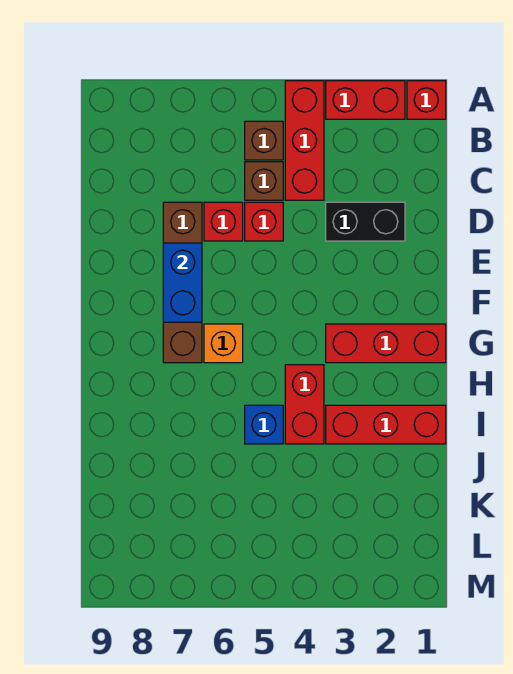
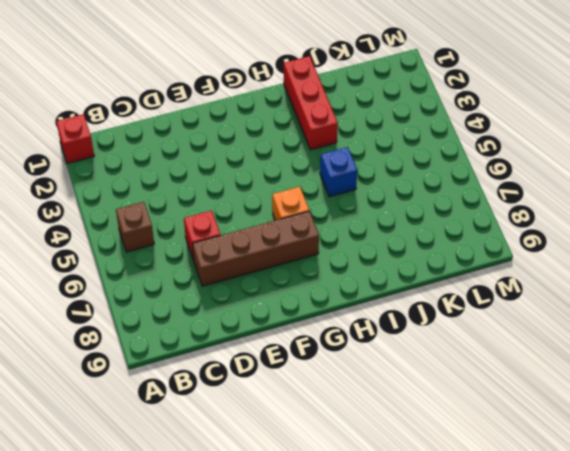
none -> red brick A2:A3 level 1
none -> red brick A4:C4 level 1
none -> brown brick C5 level 1

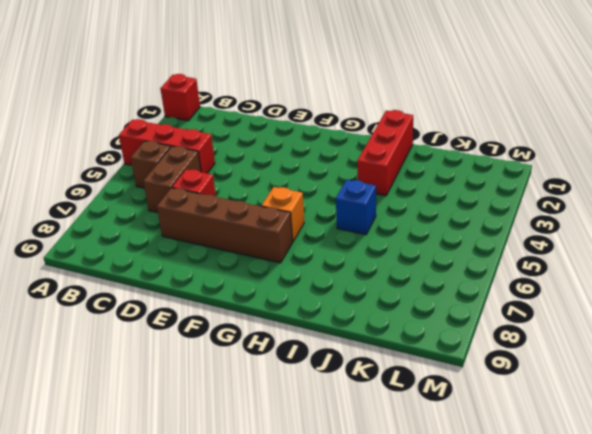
brown brick C5:C6 level 1 -> brown brick C5 level 1
none -> red brick A2:A3 level 1
none -> black brick D2:D3 level 1
none -> red brick D5 level 1

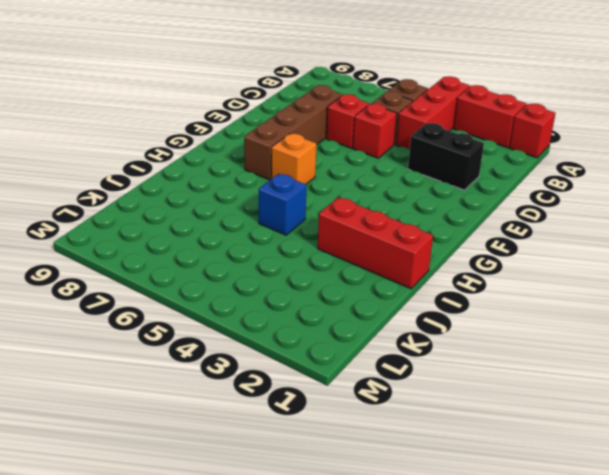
none -> red brick G1:G3 level 1
none -> red brick H4:I4 level 1
none -> blue brick E7:F7 level 2

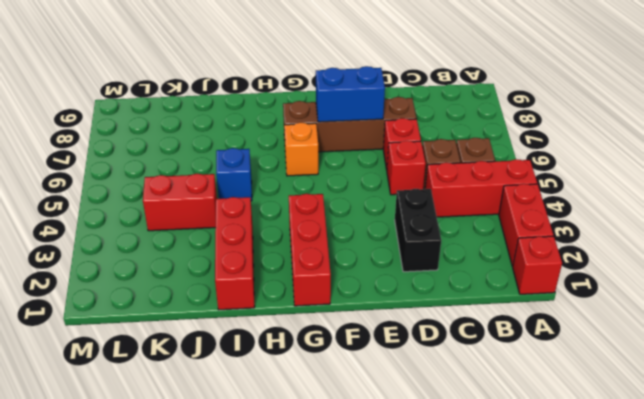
red brick J4:K4 level 1 -> red brick H4:I4 level 1

